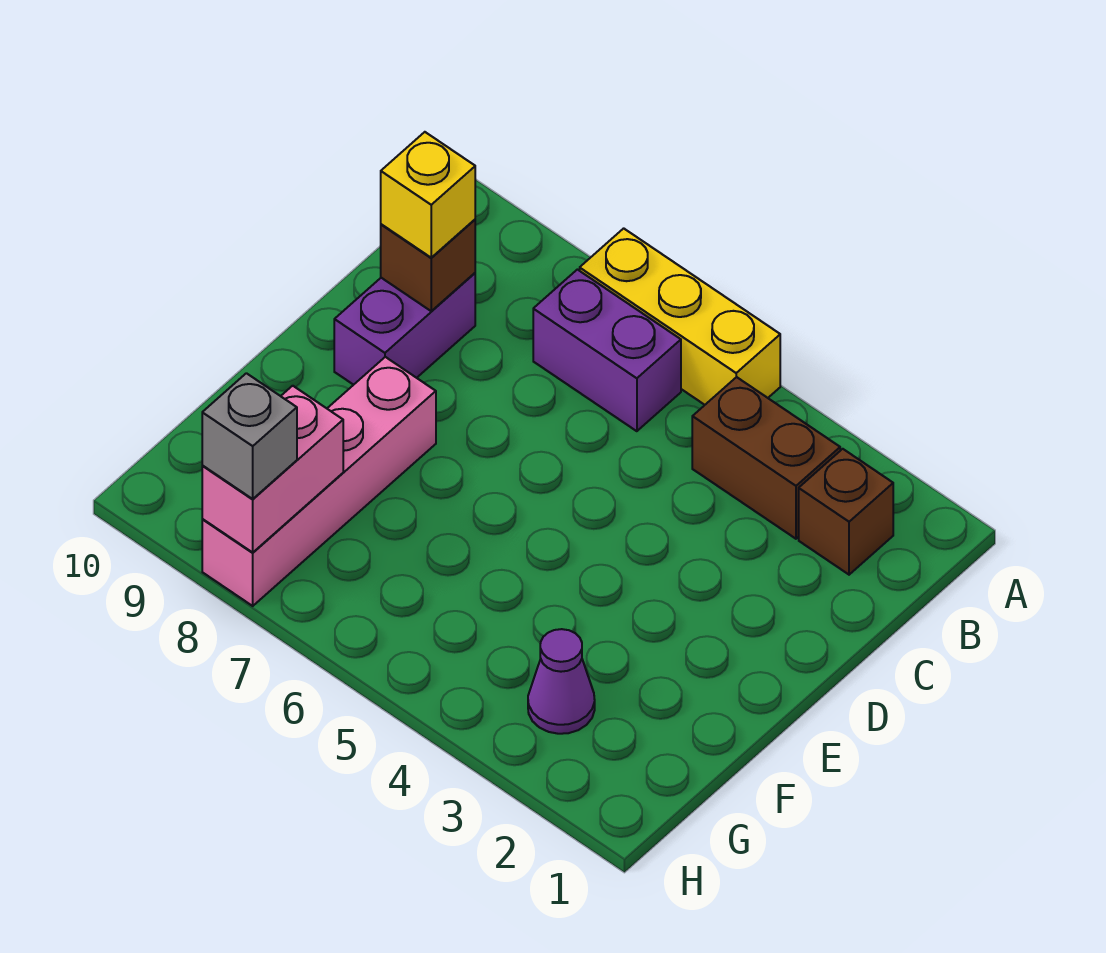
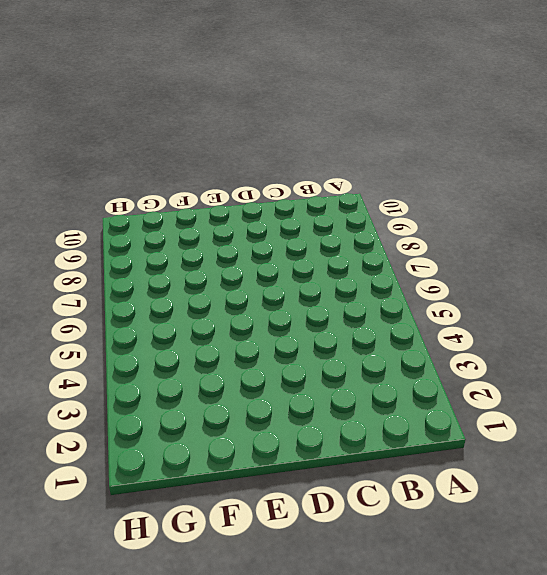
none -> yellow brick A5:A7 level 1
none -> brown brick B2 level 1

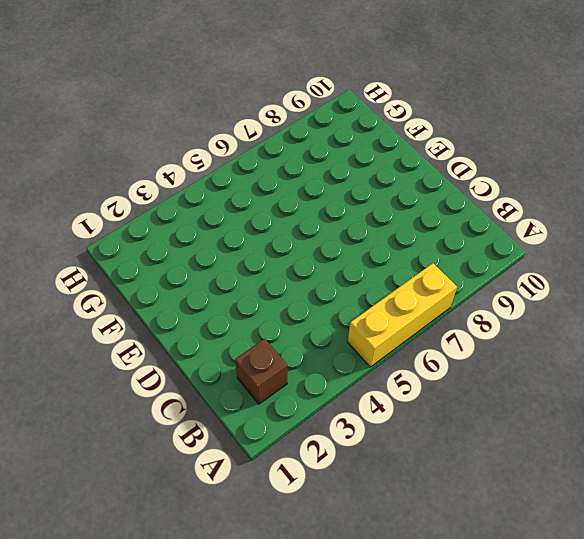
none -> brown brick B3:B4 level 1
none -> purple brick B6:B7 level 1

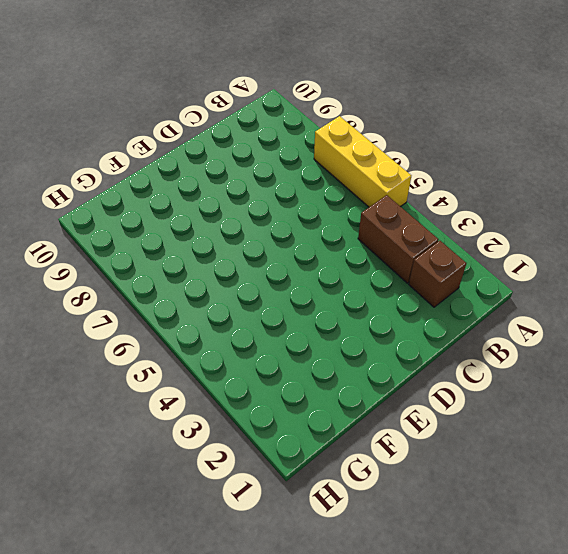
none -> purple brick B6:B7 level 1
none -> purple brick C9:D9 level 1

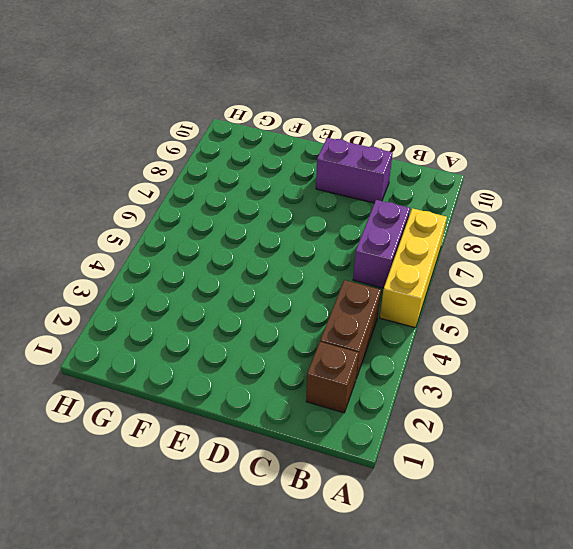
none -> pink brick E8:H8 level 1
none -> purple cone G3 level 1

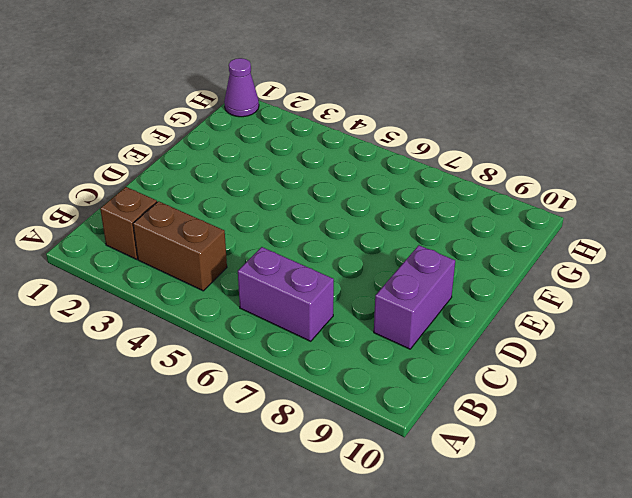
purple cone H1 level 1 -> purple cone G3 level 1
none -> yellow brick A5:A7 level 1
none -> pink brick E8:H8 level 1

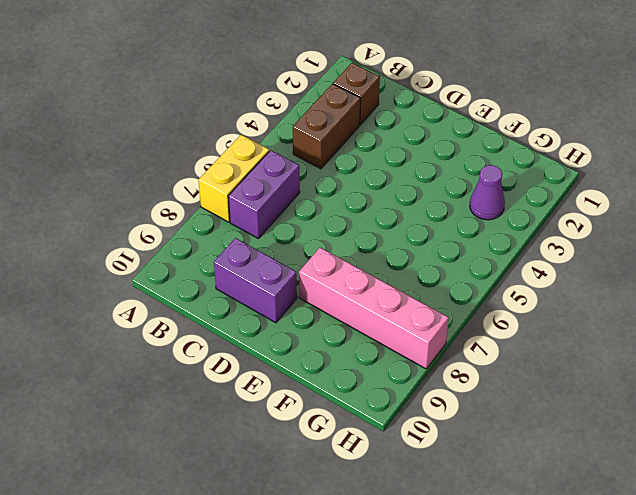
yellow brick A6:A7 level 1 -> yellow brick A5:A7 level 1
none -> brown brick C9 level 2
none -> pink brick G8:H8 level 2

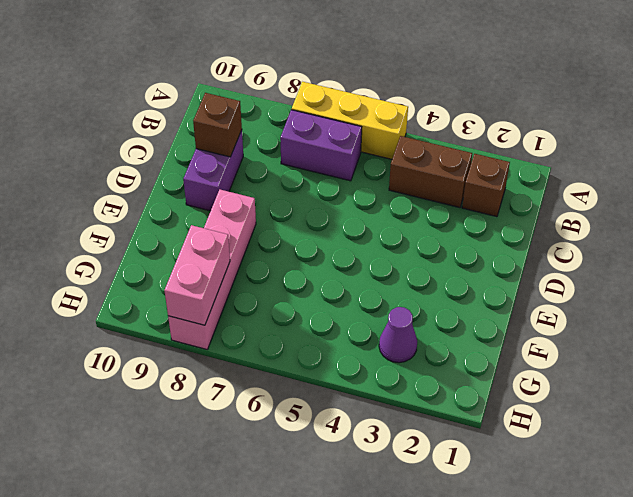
none -> yellow brick C9 level 3
none -> grey brick H8 level 3

